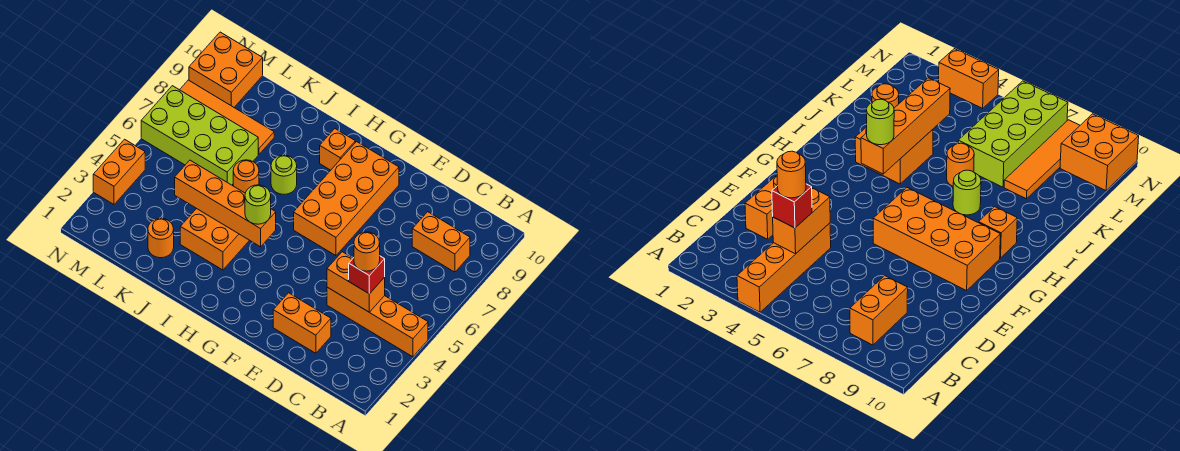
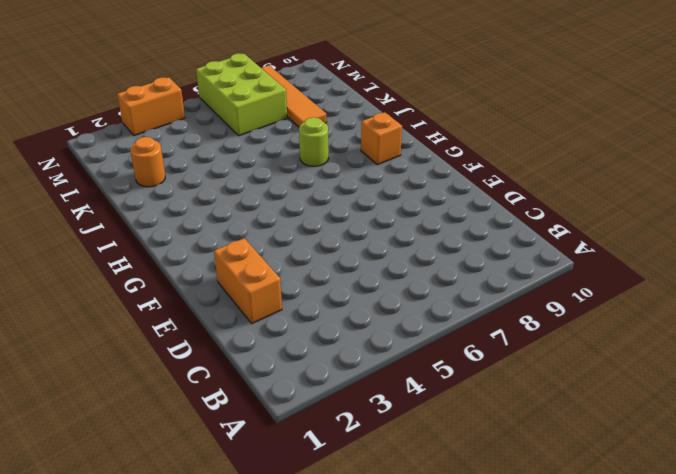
lime brick L6:N7 level 1 -> lime brick K6:N7 level 1
none -> orange brick A4:D4 level 1
none -> orange brick B8:C8 level 1
none -> orange brick F6:G9 level 1

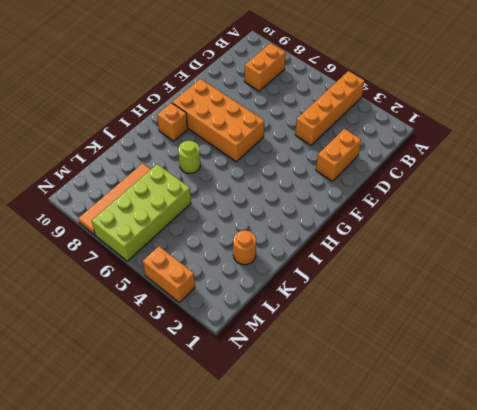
none -> orange brick I3:J4 level 1
none -> orange round brick J6 level 1
none -> orange brick M9:N10 level 1

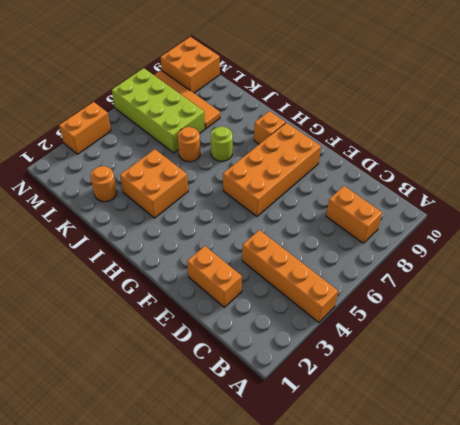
none -> orange brick C4:D4 level 2
none -> orange brick H4:K4 level 2
none -> red brick C4 level 3

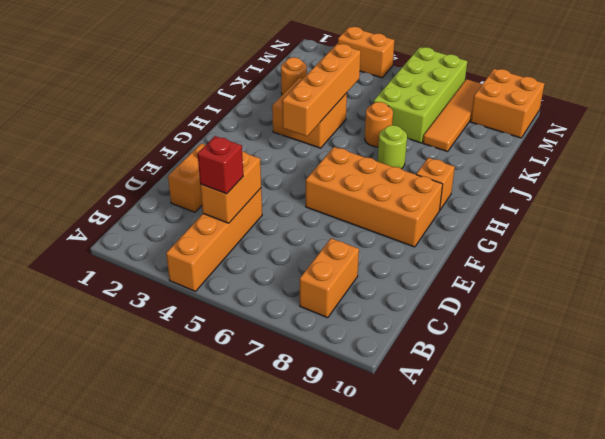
none -> lime round brick H4 level 3
none -> orange round brick C4 level 4

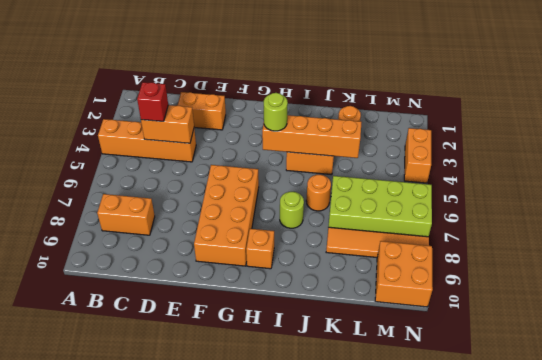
none -> orange round brick C4 level 4

